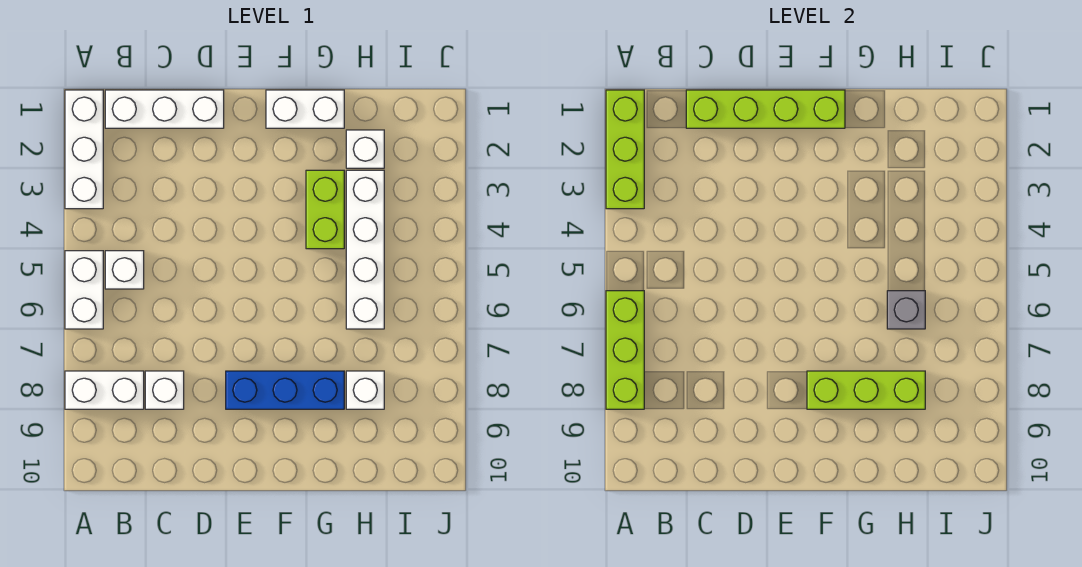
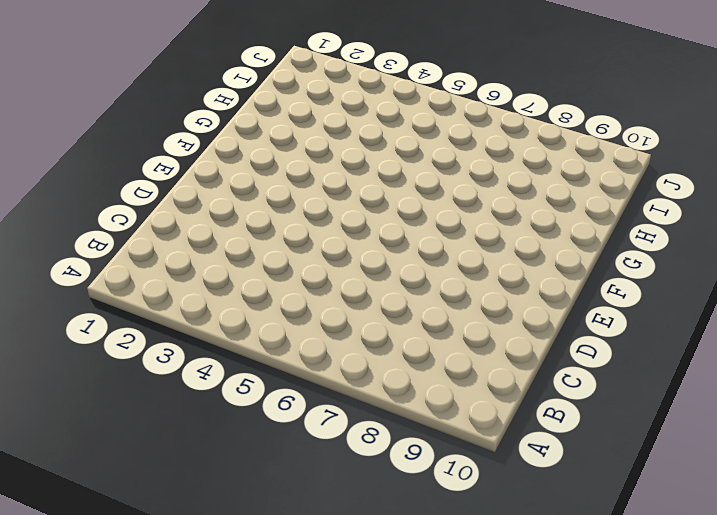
none -> white brick A1:A3 level 1
none -> white brick A5:A6 level 1
none -> white brick A8:B8 level 1

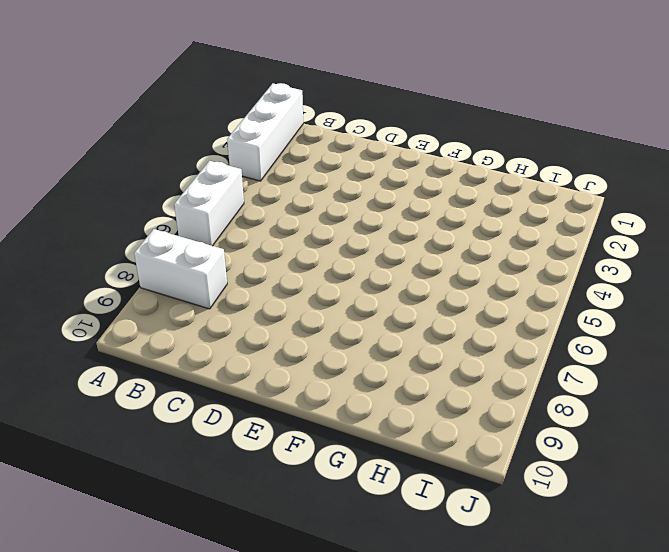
none -> white brick B1:D1 level 1
none -> white brick B5 level 1
none -> white brick C8 level 1

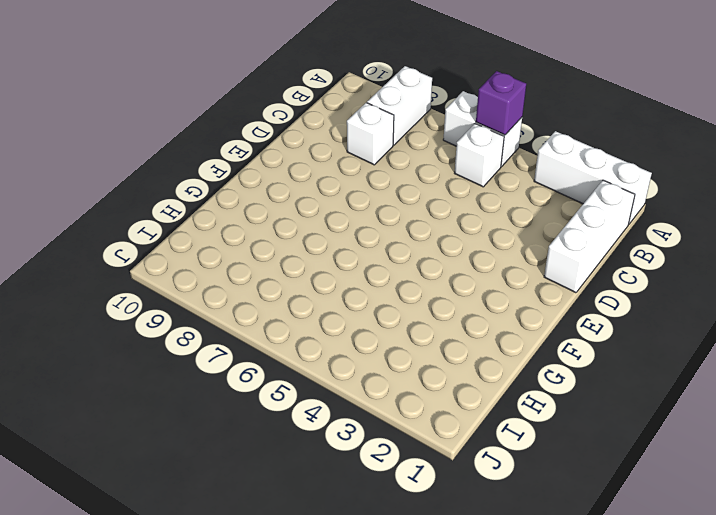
purple brick A5 level 2 -> none
none -> blue brick E8:G8 level 1
none -> white brick F1:G1 level 1
none -> lime brick G3:G4 level 1

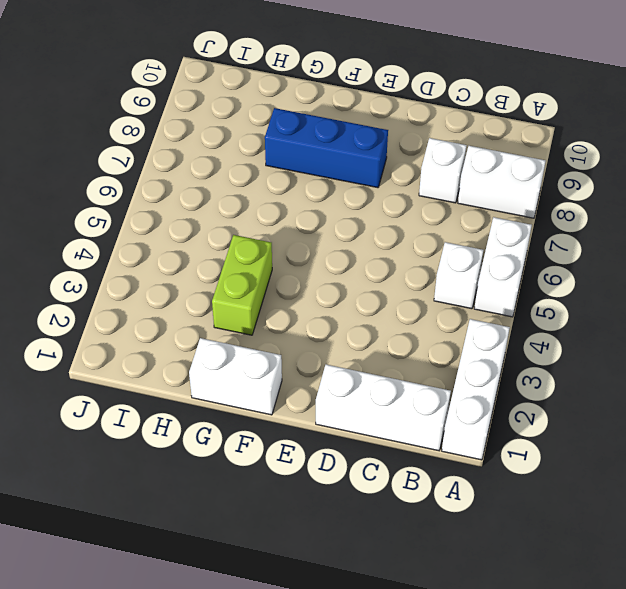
none -> white brick H2 level 1
none -> white brick H3:H6 level 1
none -> white brick H8 level 1

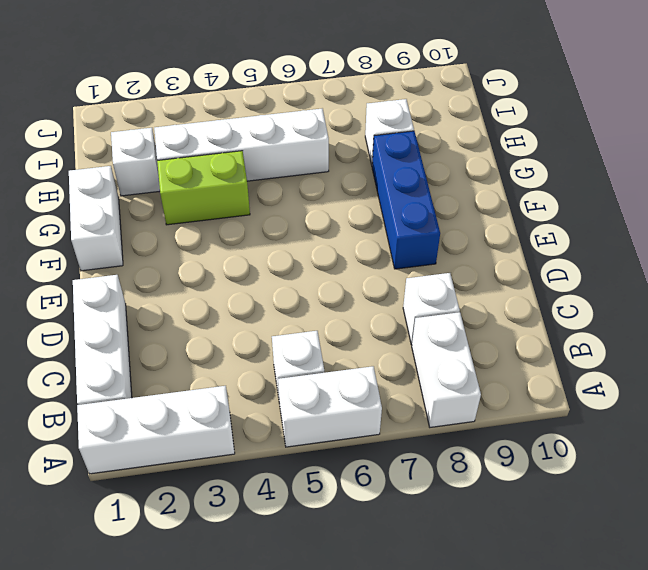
none -> lime brick A1:A3 level 2
none -> lime brick A6:A8 level 2
none -> lime brick C1:F1 level 2

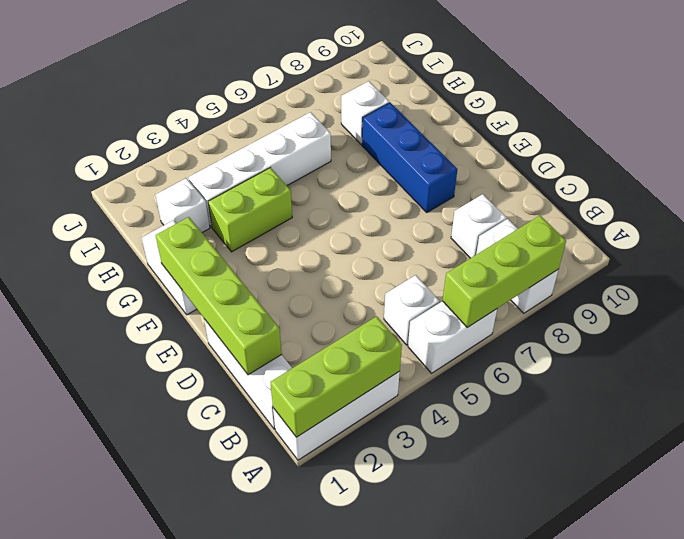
none -> lime brick F8:H8 level 2
none -> grey brick H6 level 2

